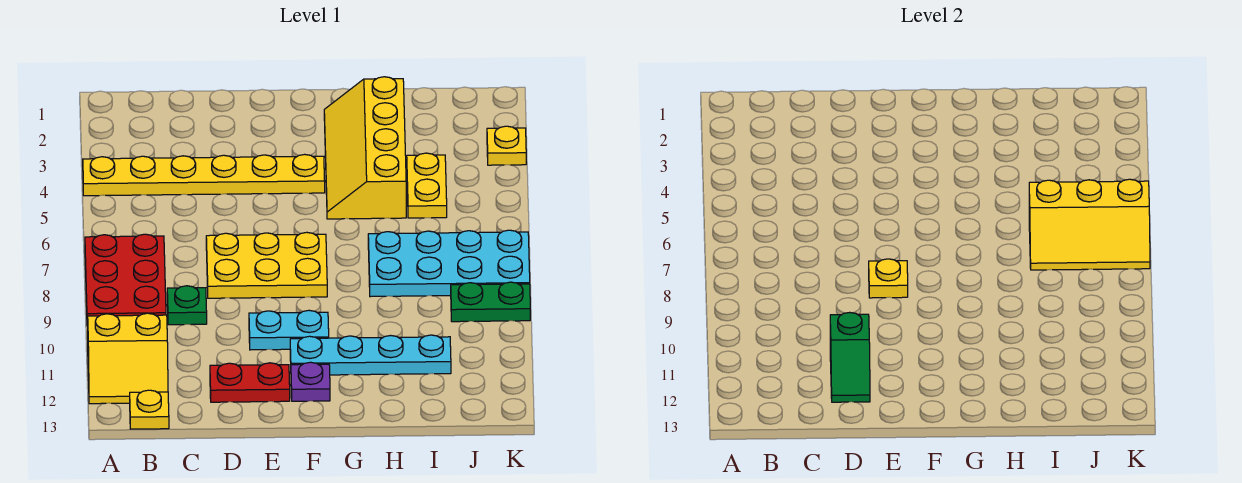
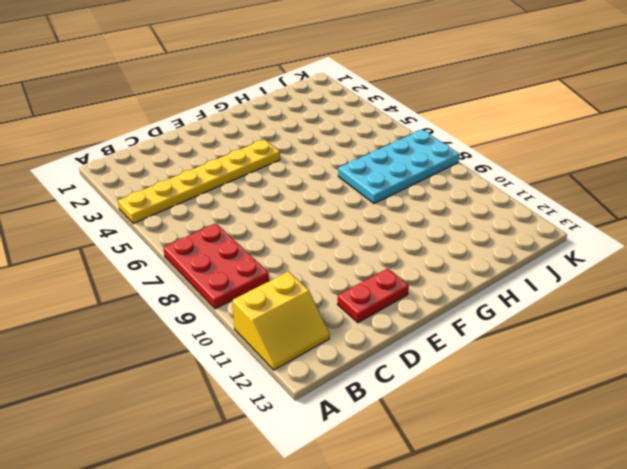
none -> yellow plate B13 level 1
none -> green plate C9 level 1
none -> yellow plate D7:F8 level 1

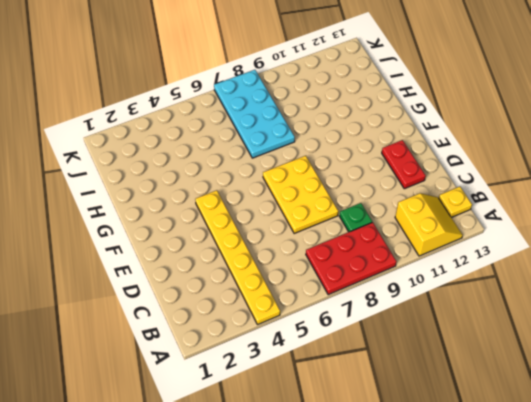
none -> cyan plate E10:F10 level 1
none -> cyan plate F11:I11 level 1
none -> purple plate F12 level 1

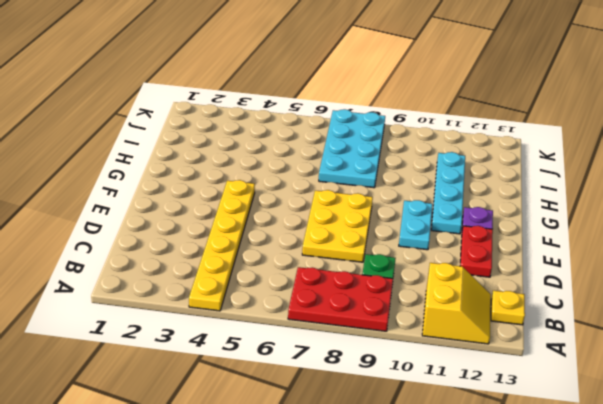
none -> yellow slope G2:H5 level 1 top H
none -> yellow plate I4:I5 level 1
none -> green plate J9:K9 level 1

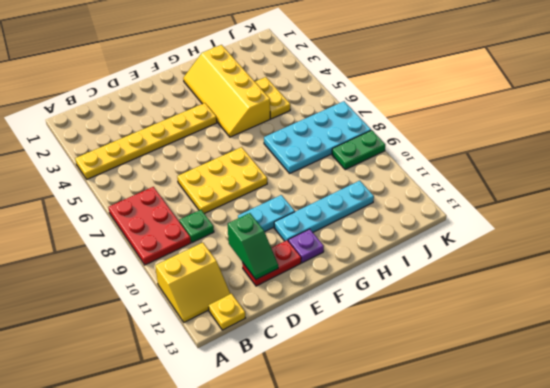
none -> yellow plate K3 level 1
none -> yellow plate E8 level 2
none -> yellow slope I6:K7 level 2 top 6

